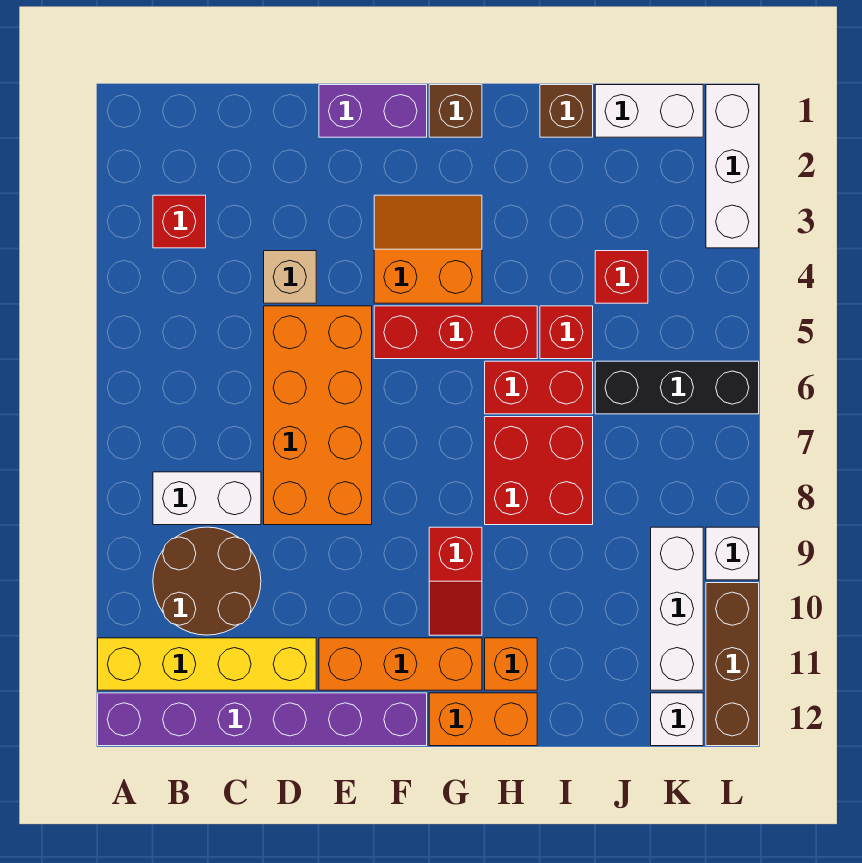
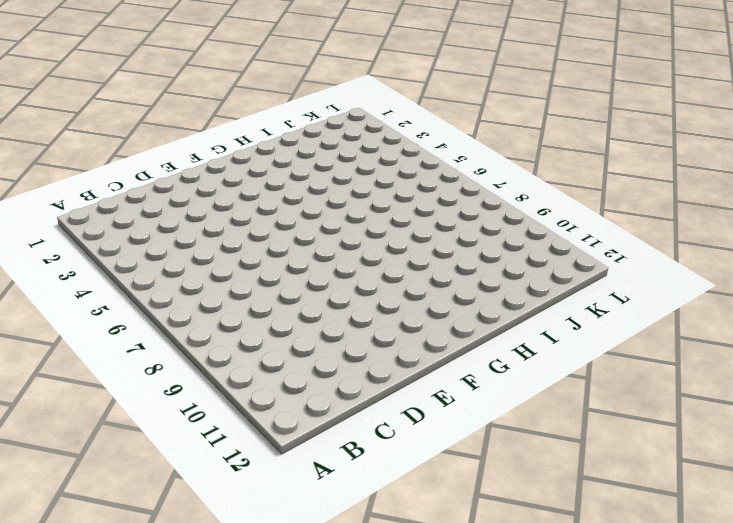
none -> yellow brick A11:D11 level 1
none -> purple brick A12:F12 level 1
none -> red brick B3 level 1

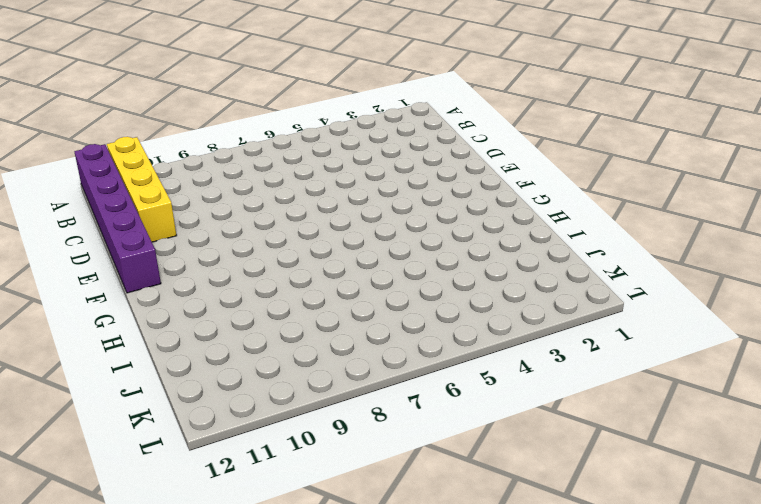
none -> red brick B3 level 1
none -> white brick B8:C8 level 1
none -> brown round brick B9:C10 level 1

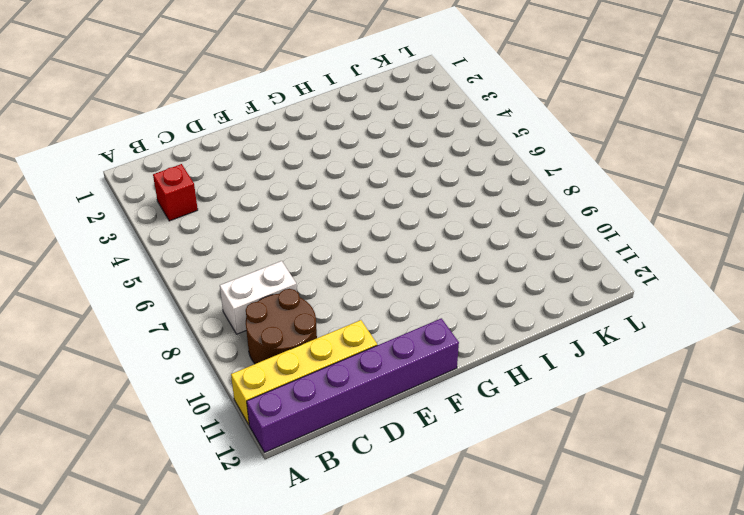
none -> tan brick D4 level 1
none -> orange brick D5:E8 level 1
none -> purple brick E1:F1 level 1

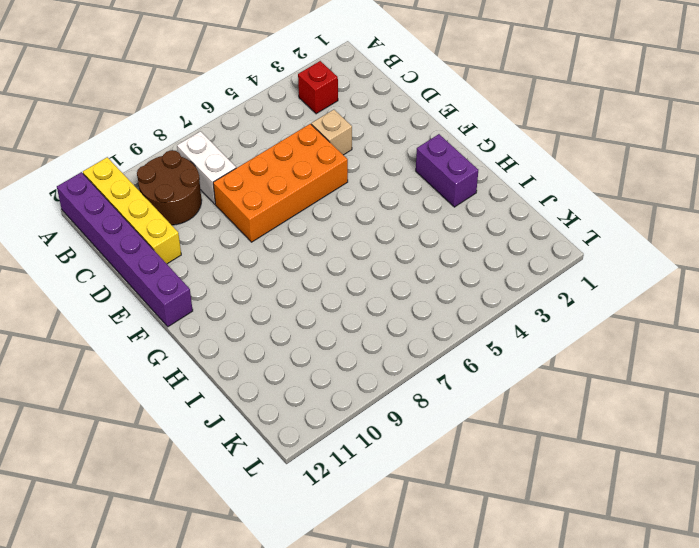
purple brick G2:H2 level 1 -> purple brick E1:F1 level 1
none -> orange brick E11:G11 level 1
none -> orange slope F3:G4 level 1 top 4
none -> red brick F5:H5 level 1

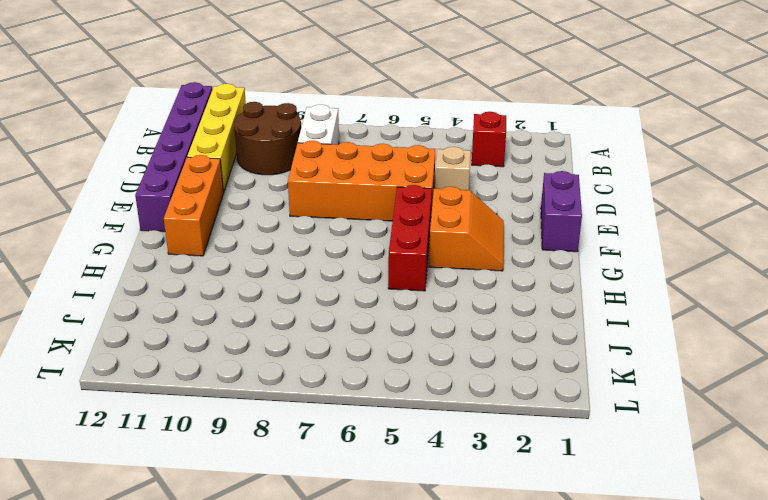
none -> brown brick G1 level 1
none -> red slope G9:G10 level 1 top 9
none -> orange brick G12:H12 level 1

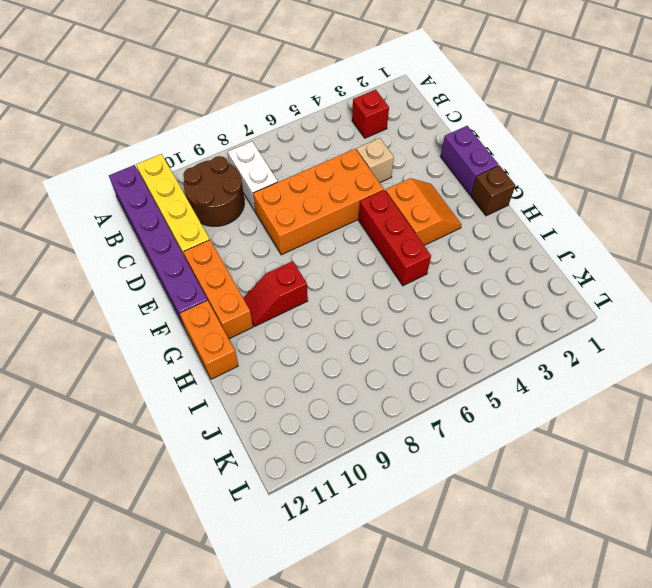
none -> red brick H6:I6 level 1
none -> red brick H7:I8 level 1
none -> orange brick H11 level 1

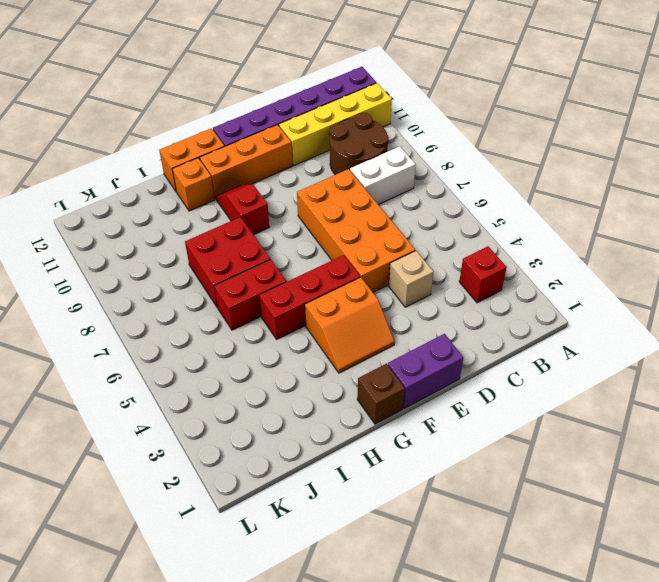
none -> brown brick I1 level 1
none -> red brick I5 level 1
none -> white brick J1:K1 level 1

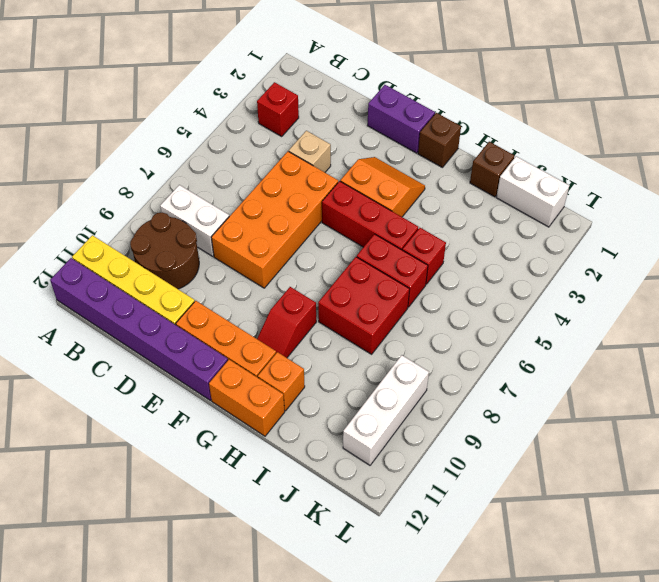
none -> red brick J4 level 1
none -> black brick J6:L6 level 1
none -> white brick K12 level 1

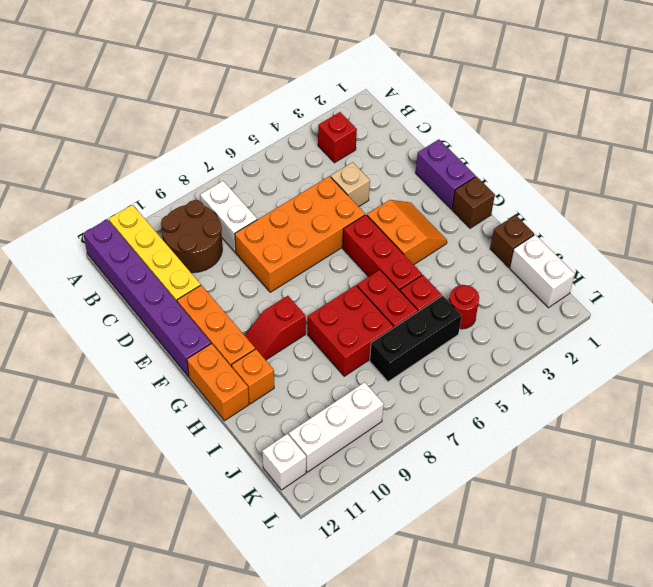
red round brick J4 level 1 -> red brick J4 level 1
black brick J5:J7 level 1 -> black brick J6:L6 level 1
none -> white brick L1:L3 level 1
none -> white brick L9 level 1
none -> brown brick L10:L12 level 1

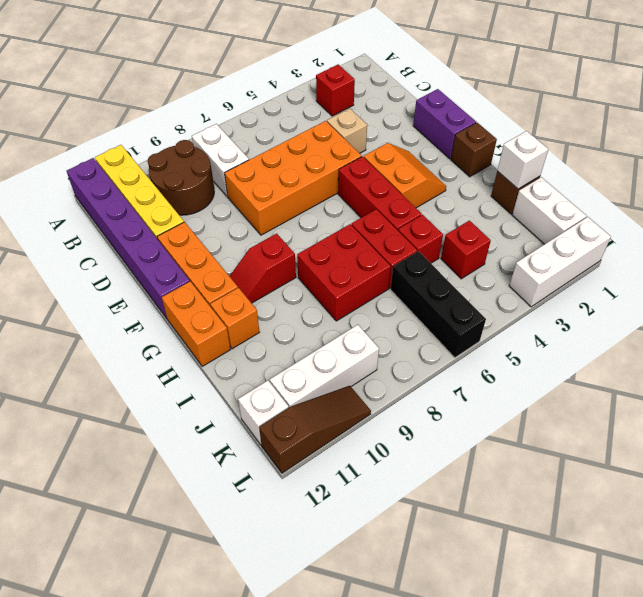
white brick I1 level 2 -> white brick L9 level 1
brown slope L10:L12 level 1 top 12 -> brown brick L10:L12 level 1

